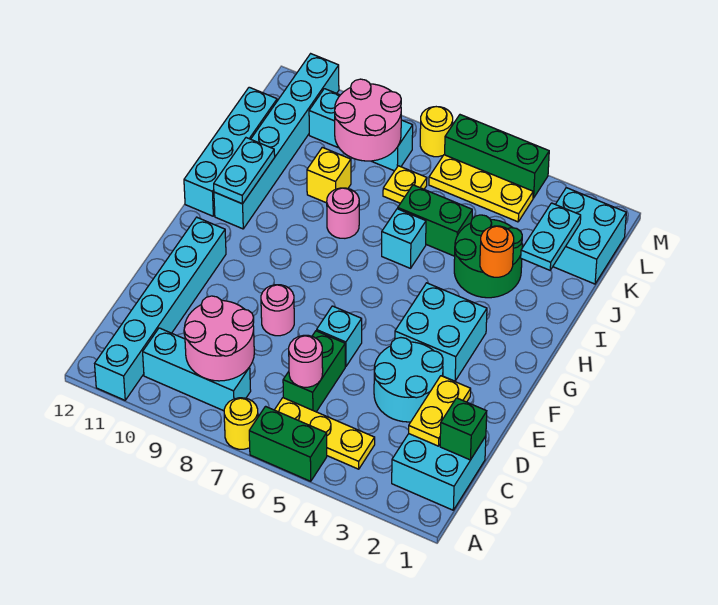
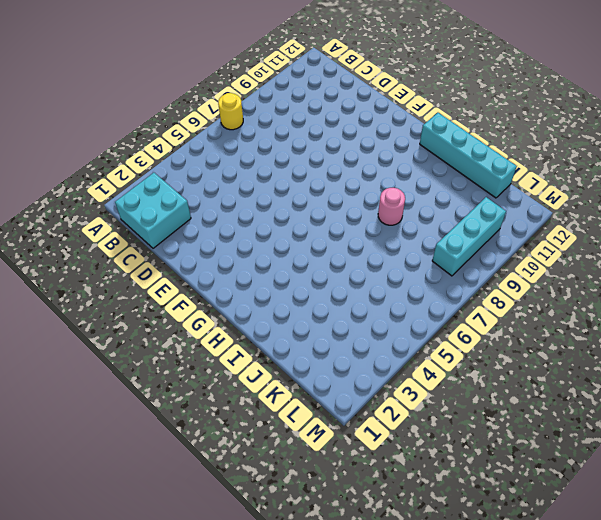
none -> green brick A5:A6 level 1
none -> cyan brick A11:F11 level 1
none -> yellow plate B4:B6 level 1
none -> cyan brick B8:B10 level 1

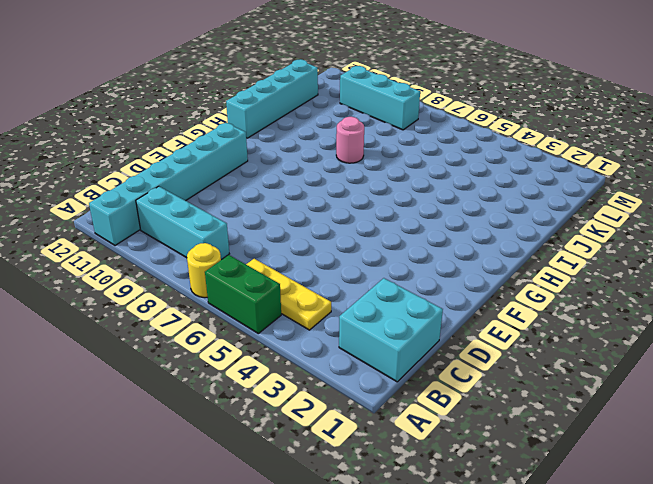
none -> green brick C6:D6 level 1
none -> cyan round brick D3:E4 level 1
none -> cyan brick E6 level 1
none -> pink round brick E8 level 1

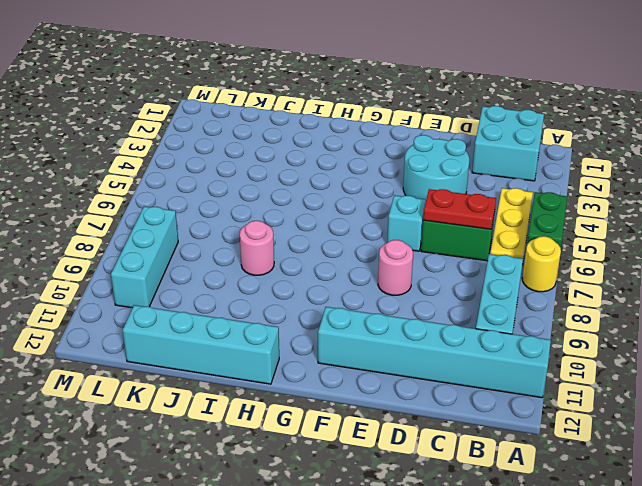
red plate C6:D6 level 2 -> pink round brick C6 level 2
none -> cyan brick F3:G4 level 1
none -> cyan brick H11:M11 level 1
none -> green round brick I3:J4 level 1
none -> cyan brick I6 level 1

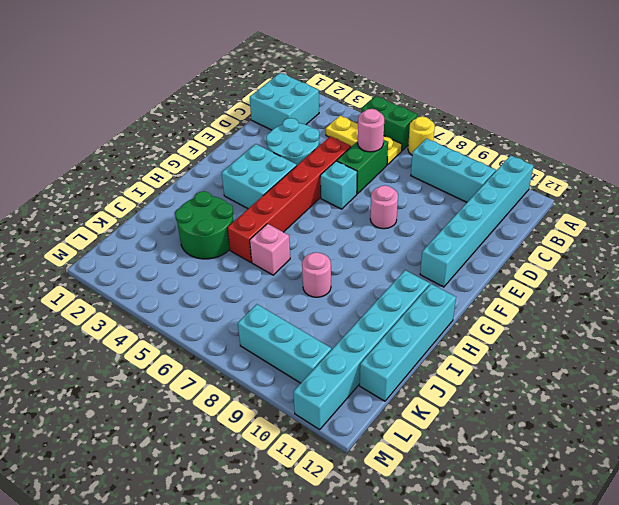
red brick D5:I5 level 1 -> none
pink brick I6 level 1 -> cyan brick I6 level 1
none -> green brick J5:J6 level 1
none -> yellow brick J9 level 1
none -> cyan brick K1:L2 level 1
none -> yellow plate K7 level 1

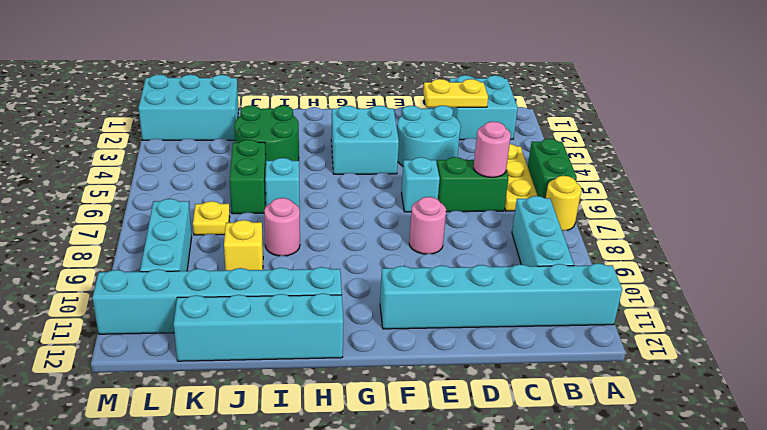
cyan brick K1:M2 level 1 -> cyan brick K1:L2 level 1
none -> yellow plate L4:L6 level 1
none -> green brick M4:M6 level 1
none -> yellow round brick M7 level 1
none -> pink round brick B8:C9 level 2

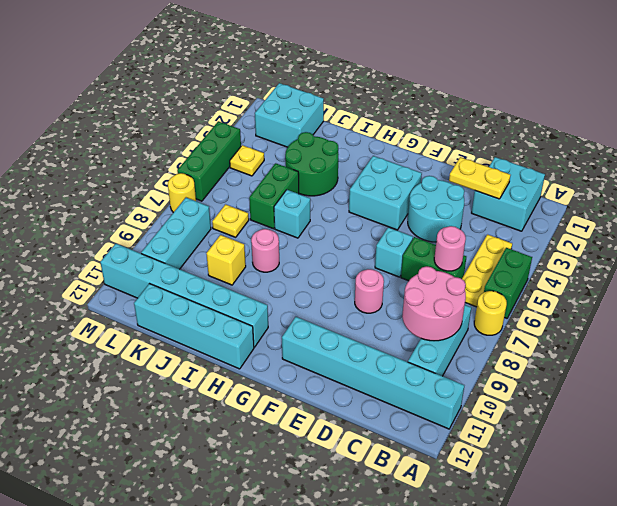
yellow plate L4 level 1 -> yellow plate L4:L6 level 1
none -> green brick C1 level 2
none -> cyan plate H11:I11 level 2
none -> orange round brick I3 level 2
none -> cyan plate J2:K2 level 2

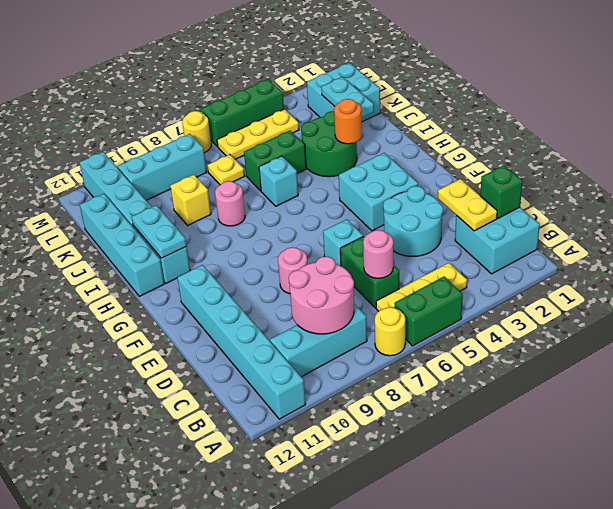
none -> pink round brick K8:L9 level 2

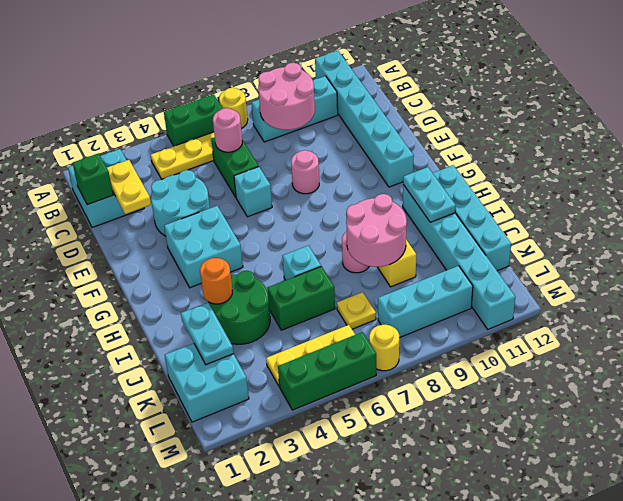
pink round brick I8:J9 level 2 -> pink round brick K8:L9 level 2

